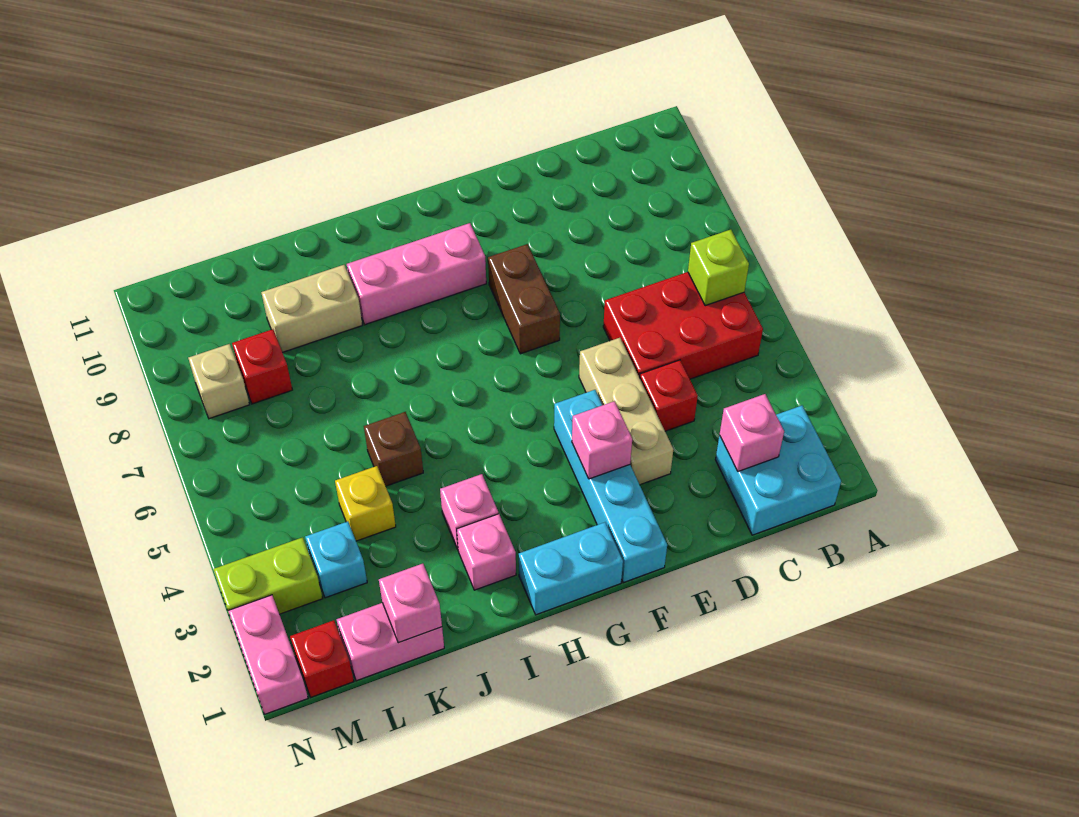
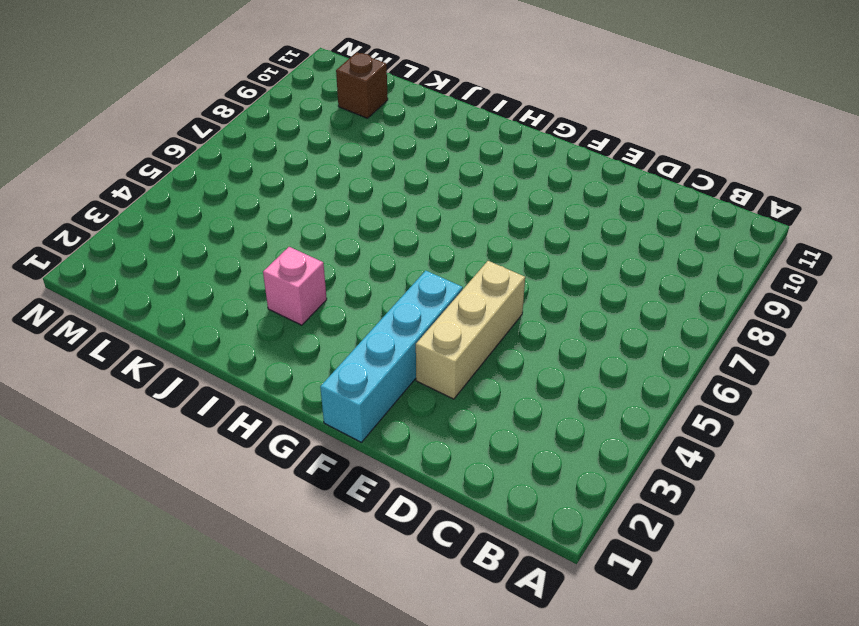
brown brick L10 level 1 -> brown brick J5 level 1
none -> cyan brick B1:C2 level 1
none -> red brick B5:D6 level 1
none -> red brick D4 level 1

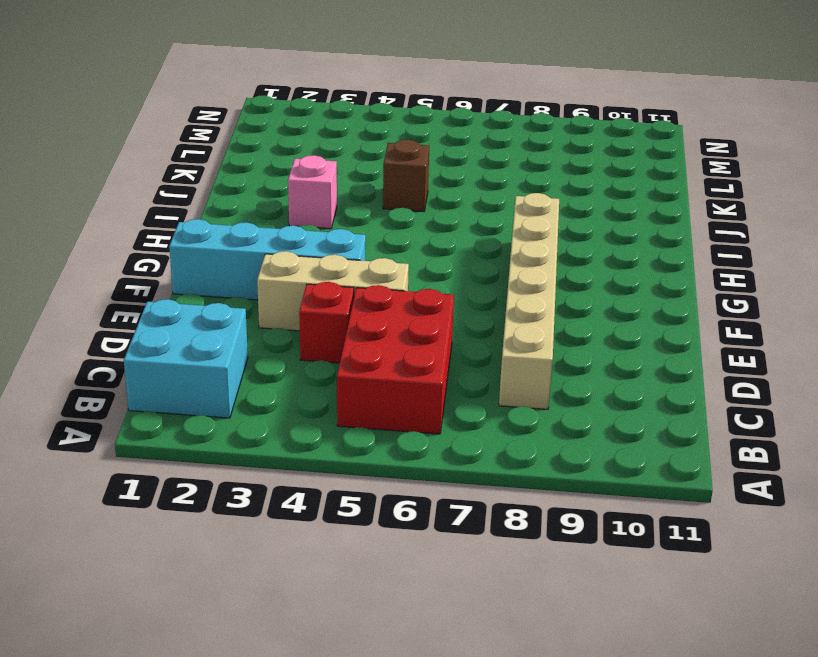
tan brick C8:H8 level 1 -> brown brick F7:F8 level 1
none -> cyan brick G1:H1 level 1
none -> pink brick G9:I9 level 1
none -> pink brick I2 level 1

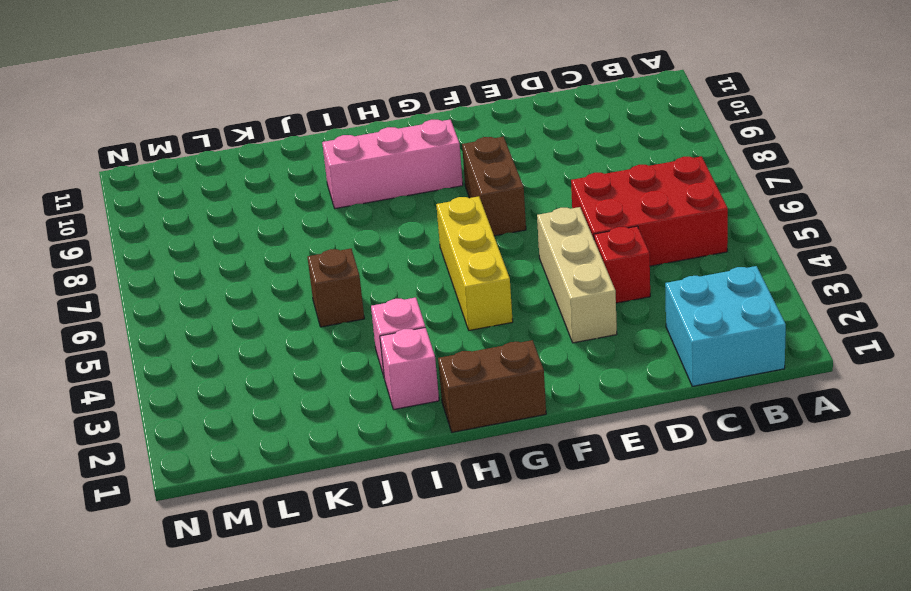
brown brick G1:H1 level 1 -> cyan brick G1:H1 level 1
yellow brick G4:G6 level 1 -> none
none -> cyan brick F1:F4 level 1
none -> tan brick J9:K9 level 1
none -> pink brick K1:L1 level 1

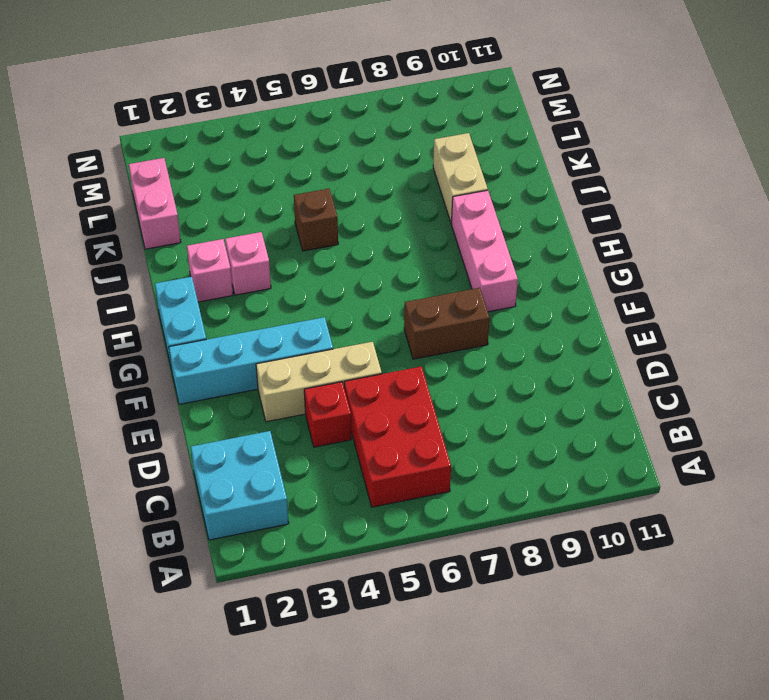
none -> yellow brick K4 level 1
none -> cyan brick L3 level 1
none -> red brick L8 level 1

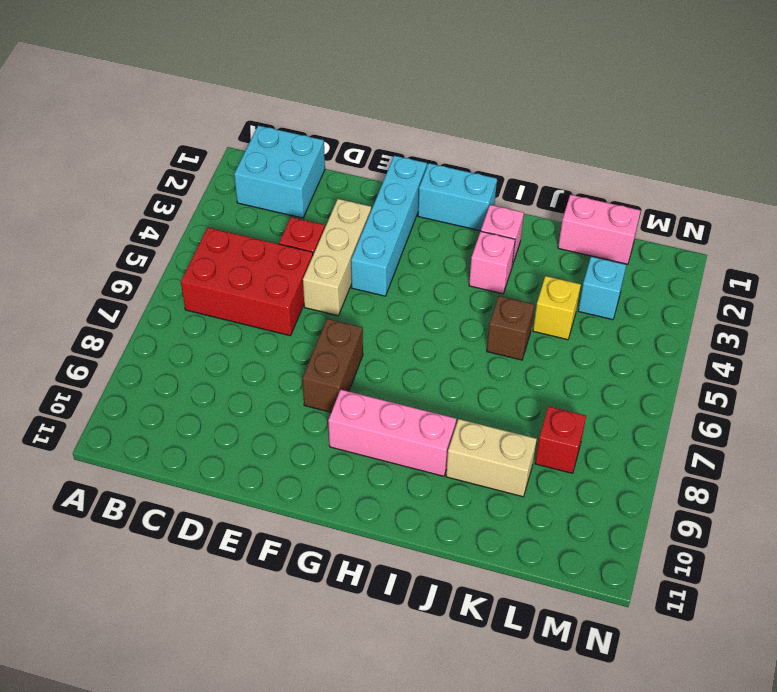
none -> red brick M1 level 1
none -> lime brick M3:N3 level 1
none -> tan brick M8 level 1

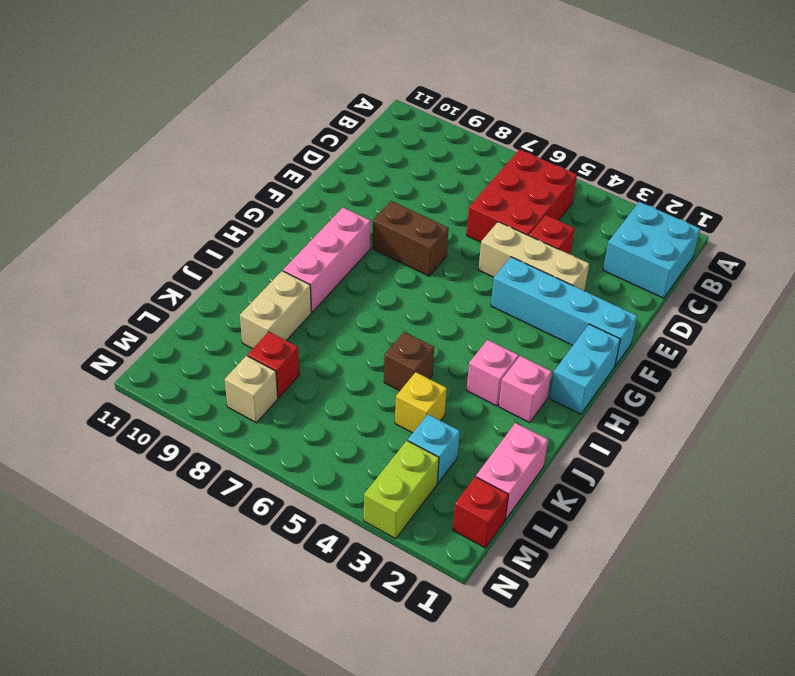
none -> pink brick N1:N2 level 1
none -> lime brick B6 level 2
none -> pink brick C2 level 2

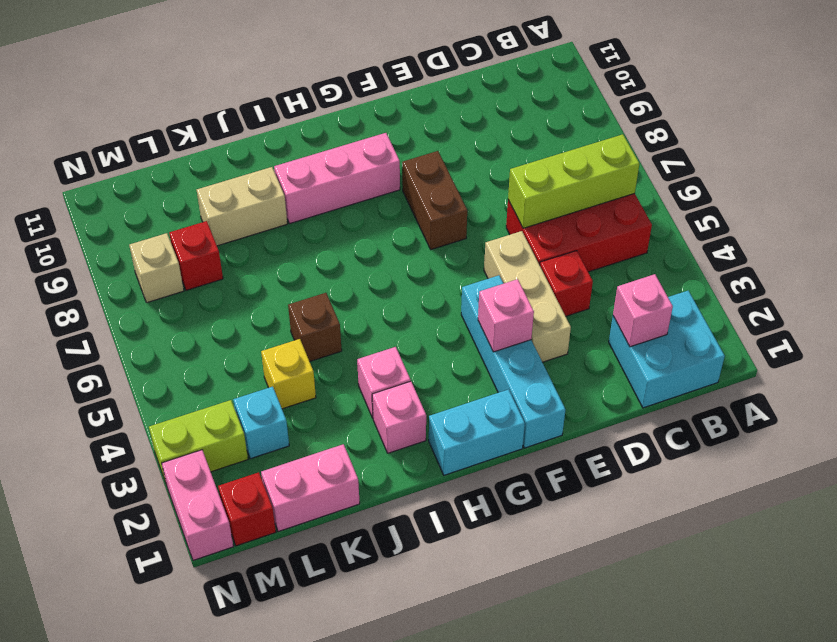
lime brick B6:D6 level 2 -> lime brick B6 level 2
none -> pink brick K1 level 2

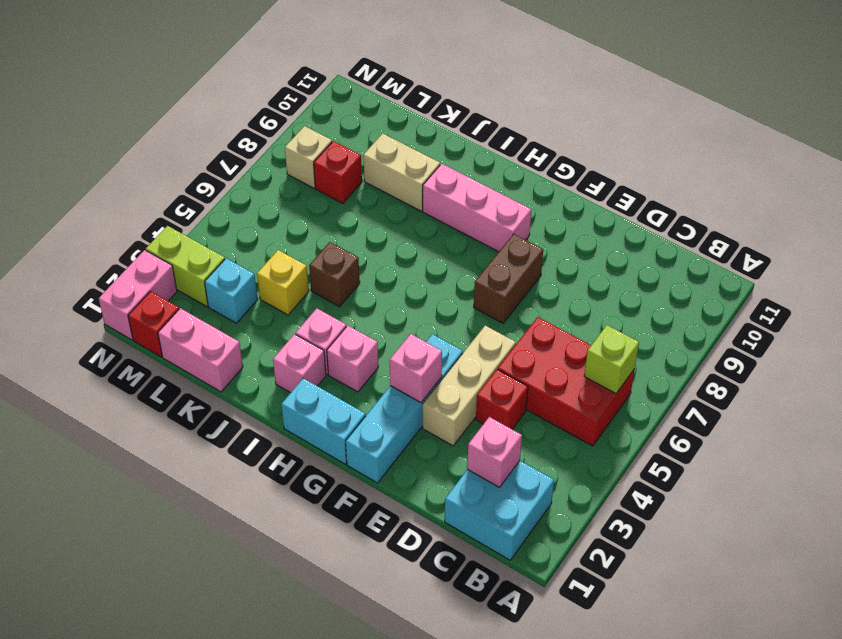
pink brick H3 level 1 -> pink brick K1 level 2

